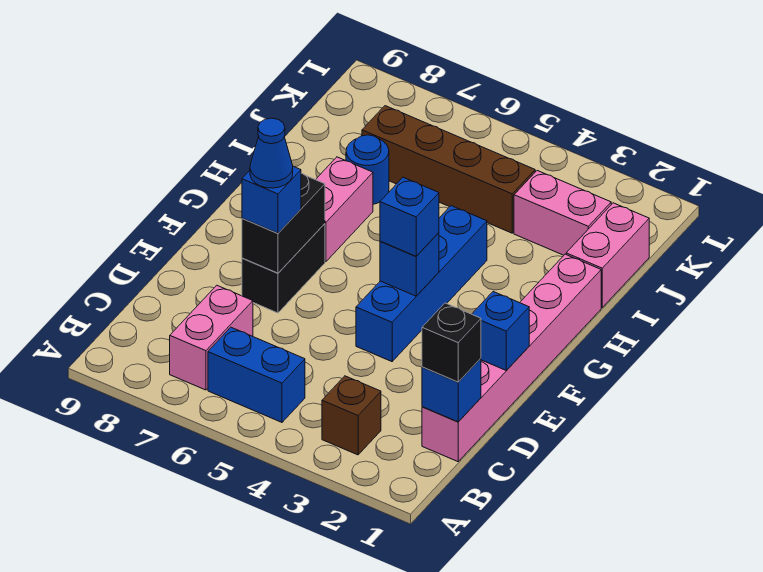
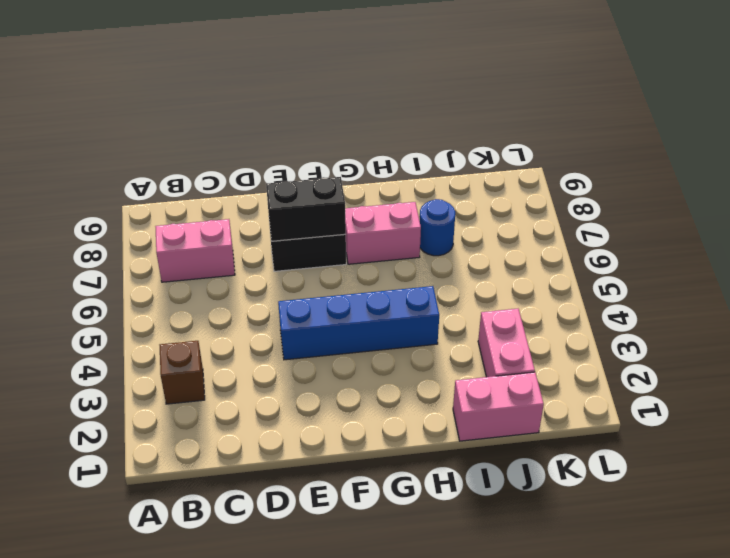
none -> blue brick B5:B6 level 1
none -> pink brick C1:H1 level 1
none -> brown brick J4:J7 level 1

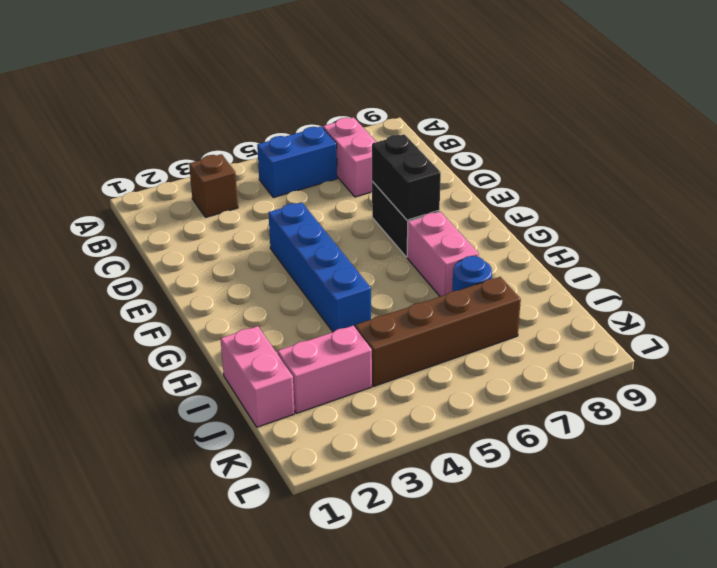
none -> pink brick C1:H1 level 1
none -> blue brick C1 level 2
none -> blue brick E1 level 2

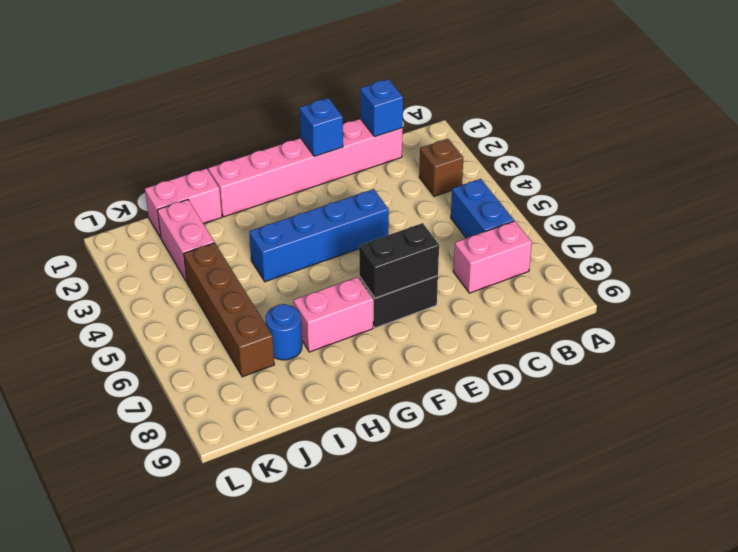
none -> blue brick F4 level 2
none -> black brick C1 level 3
none -> blue brick E7 level 3

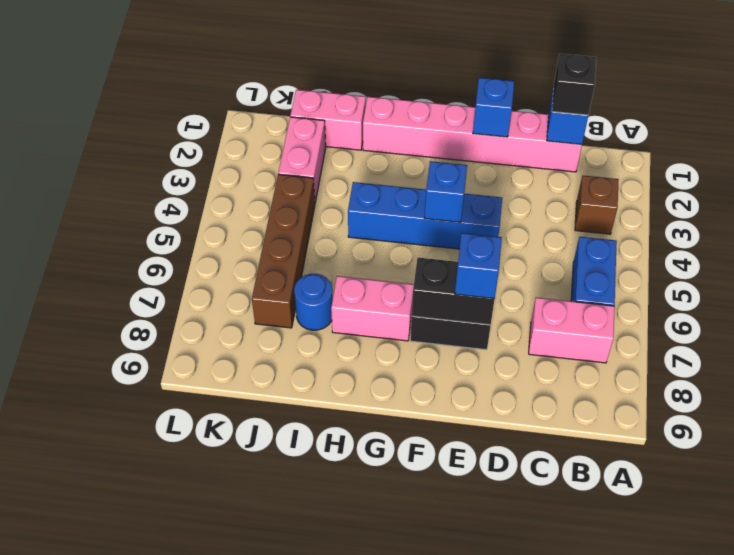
none -> blue brick F4 level 3
none -> blue cone E7 level 4

